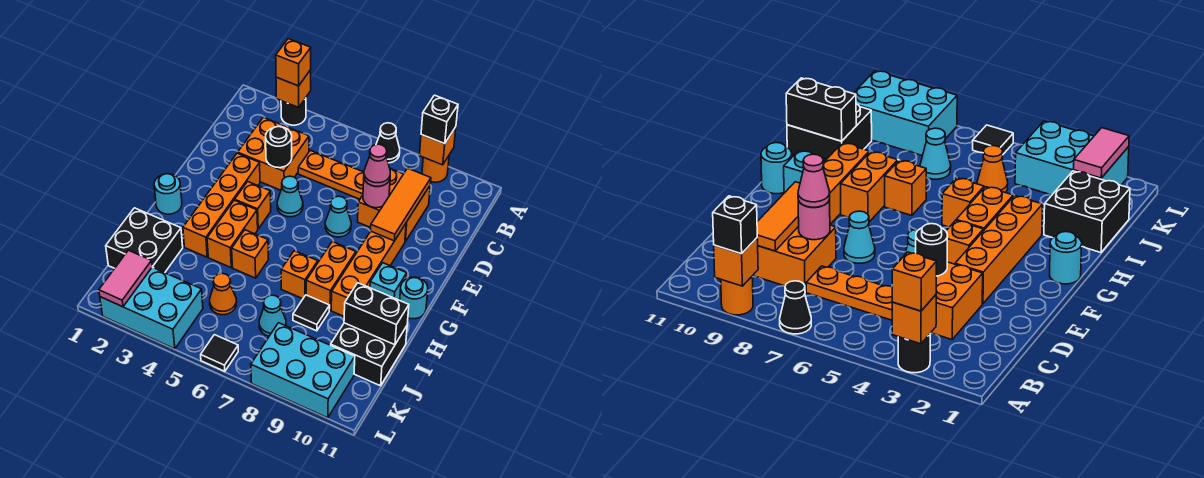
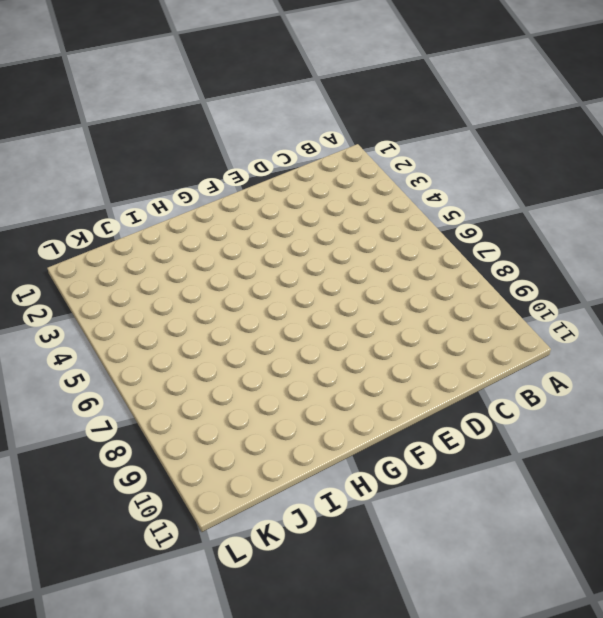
none -> black round brick A3 level 1
none -> black cone A7 level 1
none -> orange round brick A9 level 1
none -> orange brick C3:D4 level 1

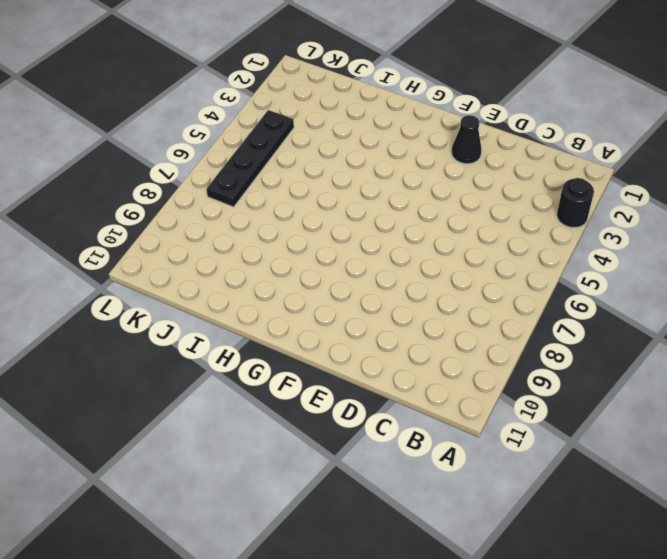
black cone E2 level 1 -> black cone A7 level 1
black plate K4:K7 level 1 -> cyan brick K2:L4 level 1
none -> orange round brick A9 level 1
none -> orange brick C3:D4 level 1
none -> orange plate C5:C7 level 1
none -> orange brick C8:D9 level 1

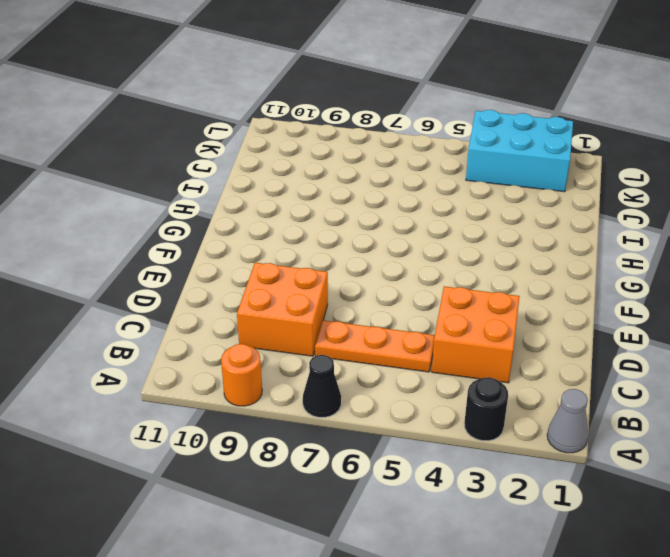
grey cone A1 level 1 -> none
none -> orange brick E3:H3 level 1
none -> cyan cone E5 level 1
none -> cyan cone E7 level 1
none -> orange brick E9:H9 level 1

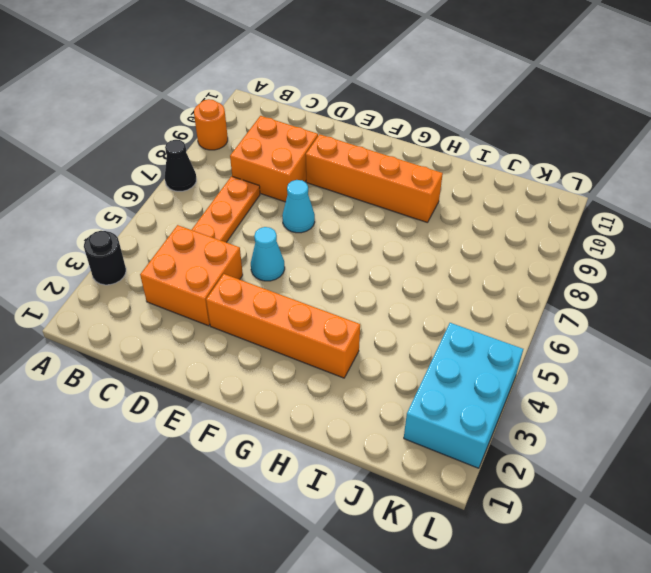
none -> orange brick F4 level 1
none -> cyan round brick G1 level 1
none -> orange brick G4:H4 level 1
none -> orange brick G8:H8 level 1

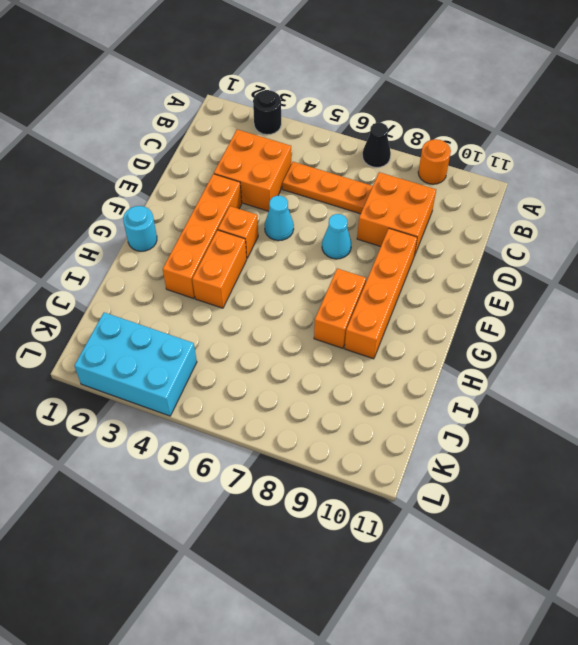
none -> cyan brick G10 level 1
none -> cyan round brick G11 level 1
none -> orange brick H5 level 1
none -> orange brick H7 level 1

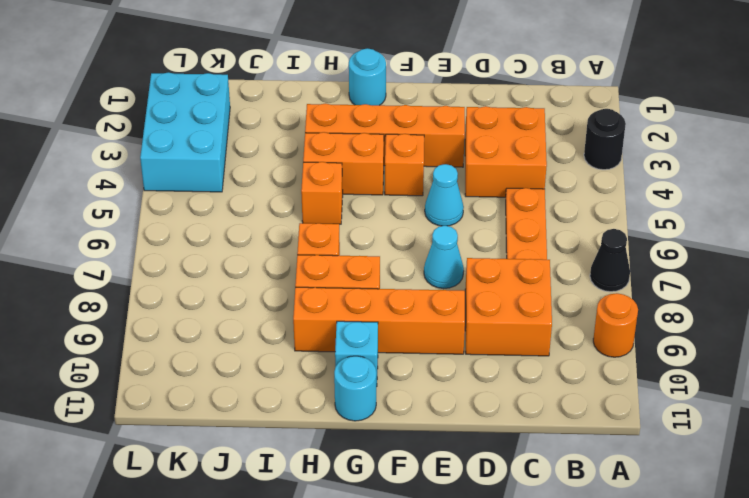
none -> black brick I1:J2 level 1
none -> black tile I8 level 1
none -> black brick I10:J11 level 1
none -> orange cone J5 level 1

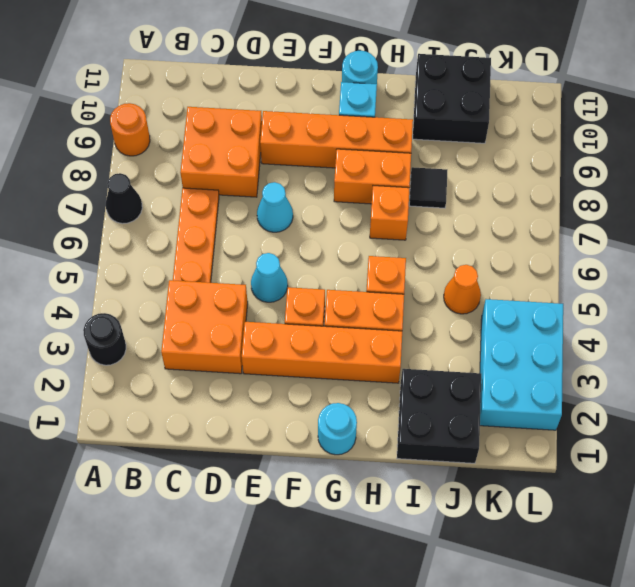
none -> cyan cone J7 level 1
none -> cyan brick K8:L10 level 1
none -> black tile L6 level 1
none -> orange brick A3 level 2

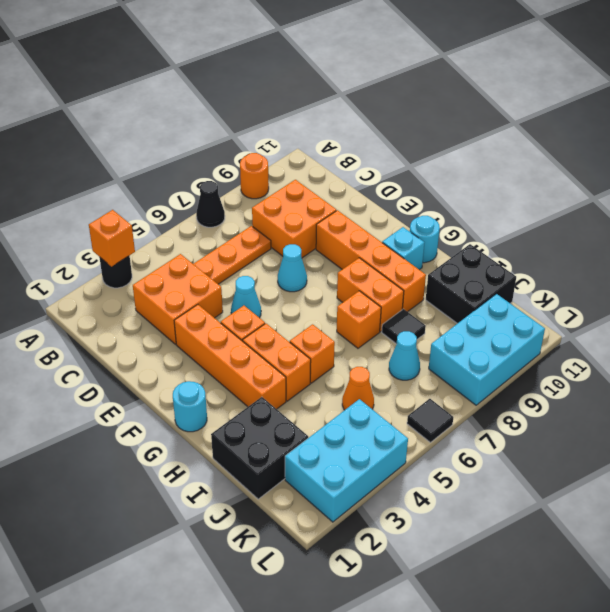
none -> orange brick A9 level 2
none -> orange tile C9:E9 level 2
none -> black round brick D4 level 2
none -> pink round brick D8 level 2

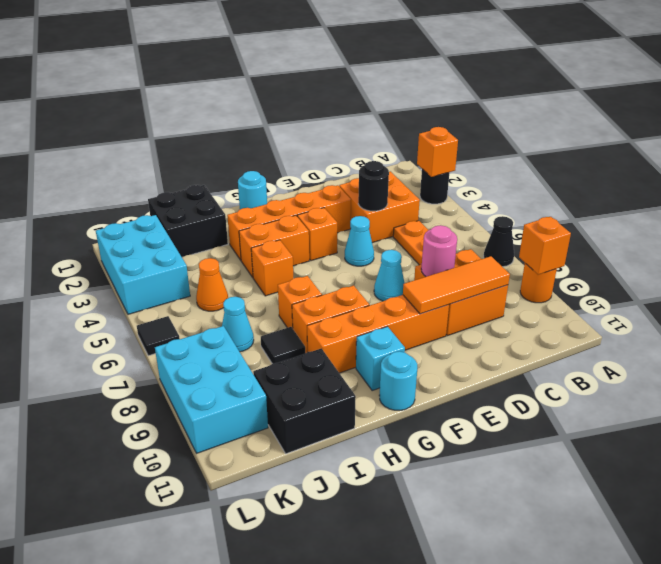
none -> black brick I10:I11 level 2
none -> pink tile K2:L2 level 2
none -> orange brick A3 level 3
none -> black brick A9 level 3

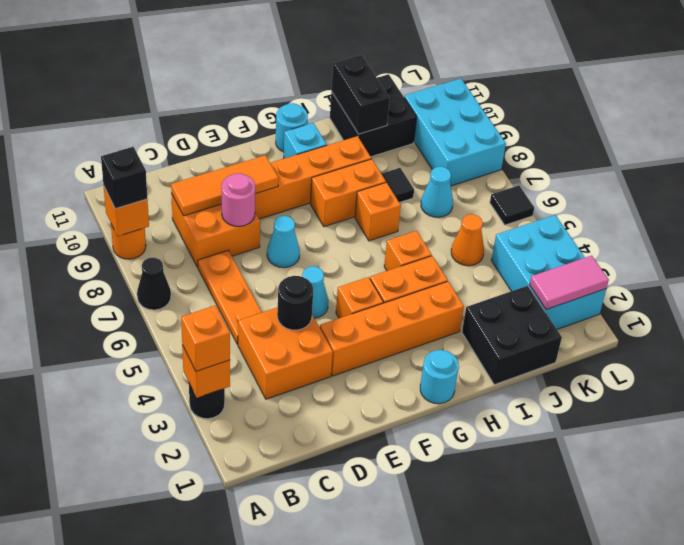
none -> pink cone D8 level 3

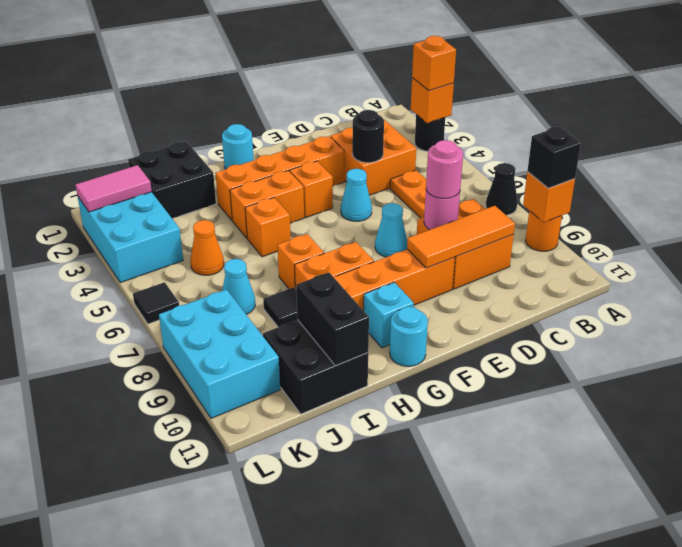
pink round brick D8 level 3 -> pink cone D8 level 3

